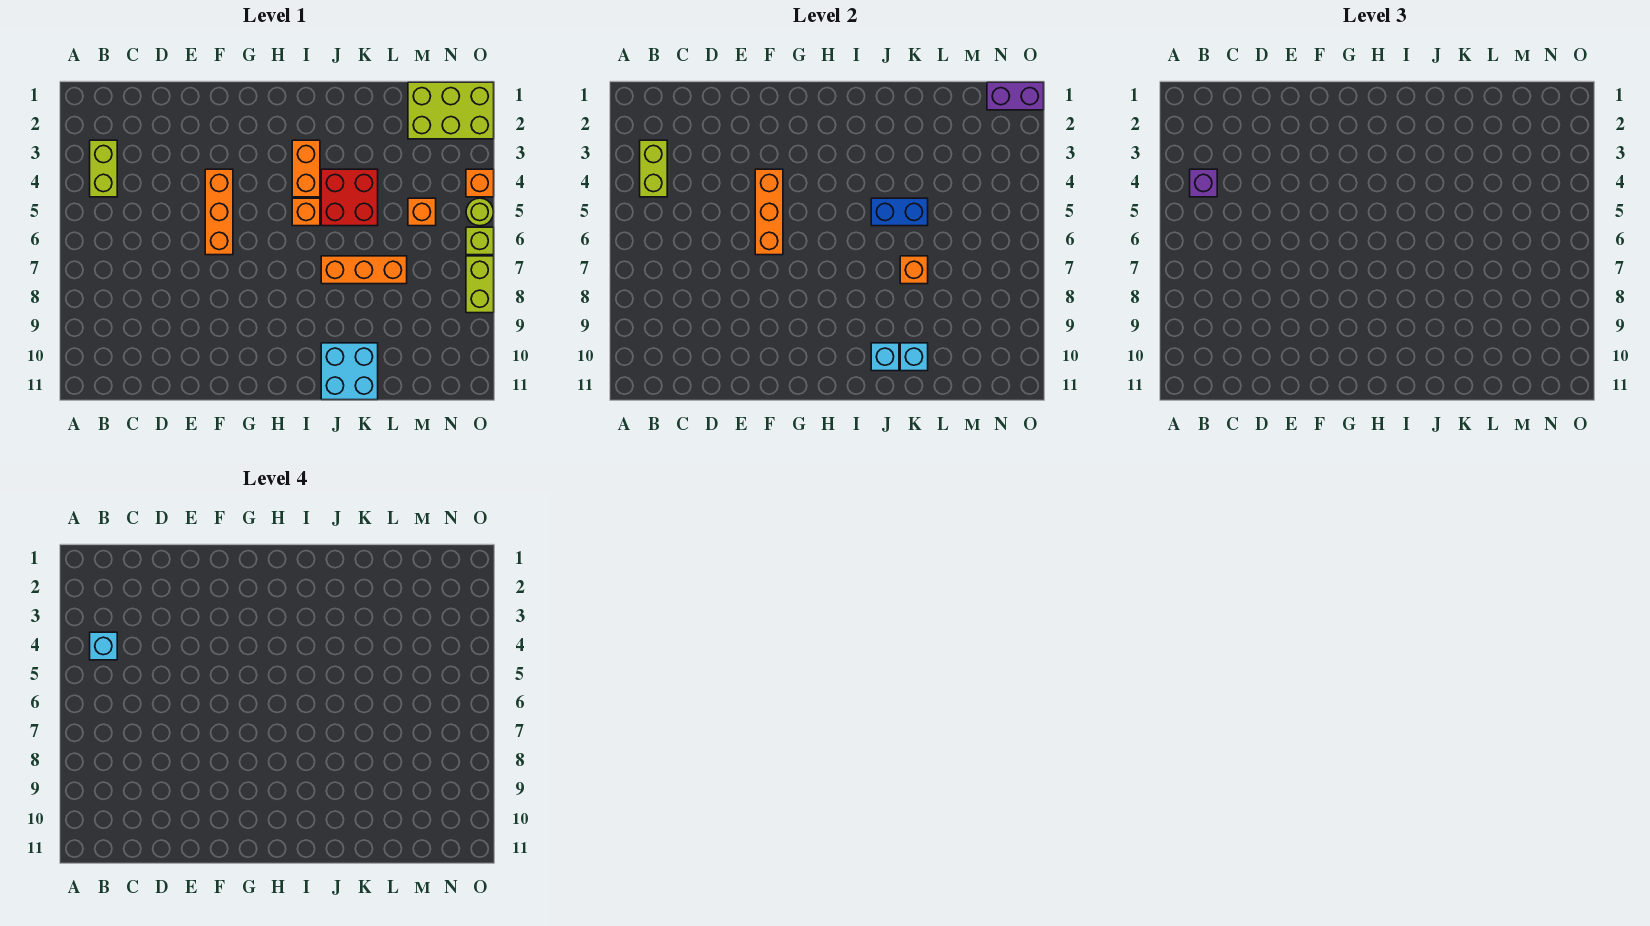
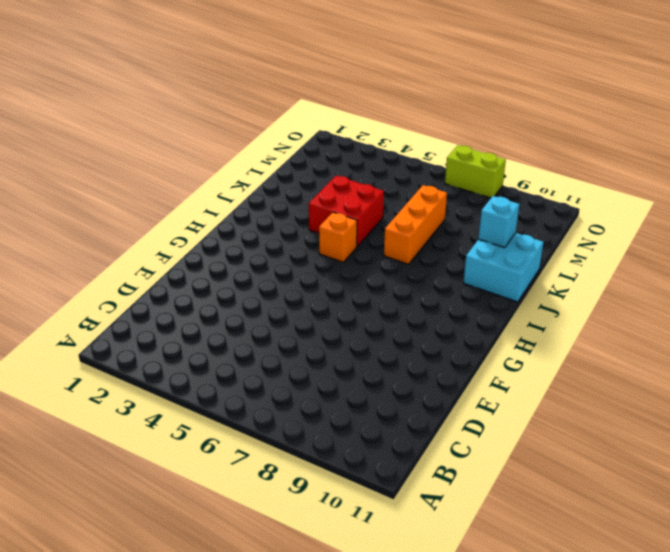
none -> lime brick B3:B4 level 1
none -> orange brick F4:F6 level 1
none -> orange brick I3:I4 level 1

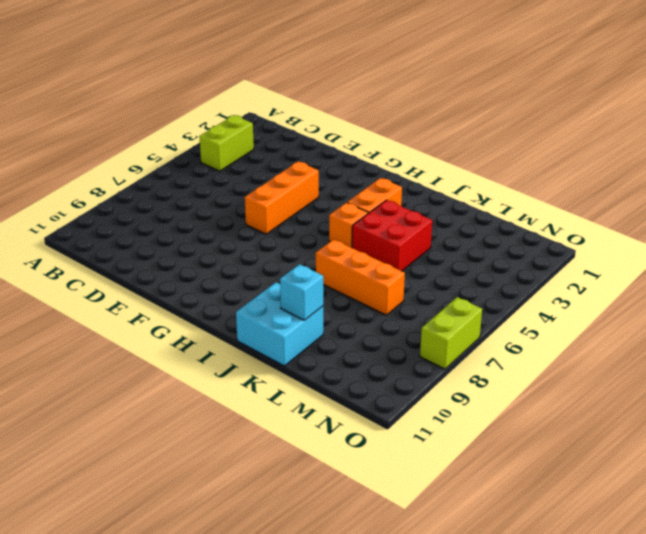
none -> lime brick M1:O2 level 1
none -> orange brick M5 level 1
none -> orange brick O4 level 1

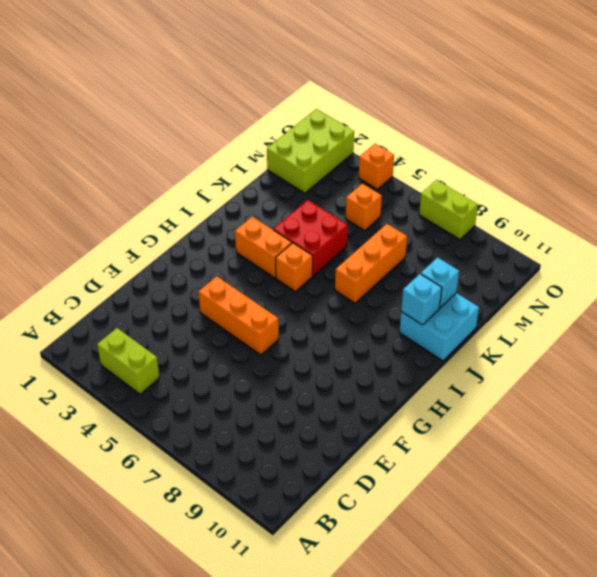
none -> lime round brick O5 level 1
none -> lime brick O6 level 1
none -> lime brick B3:B4 level 2

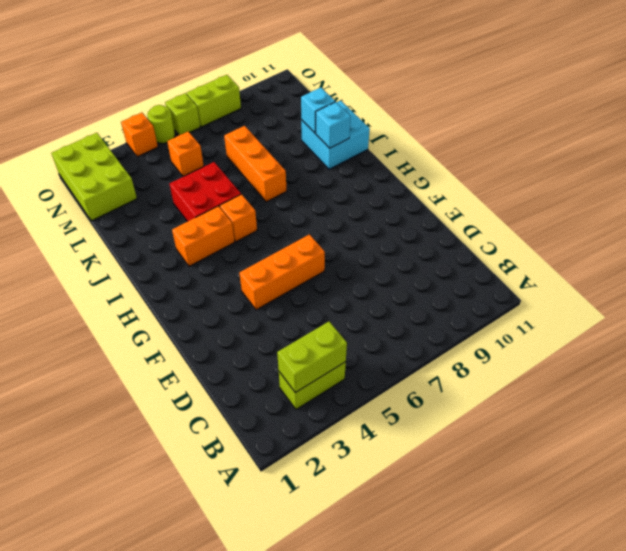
none -> orange brick F4:F6 level 2
none -> blue brick J5:K5 level 2
none -> orange brick K7 level 2

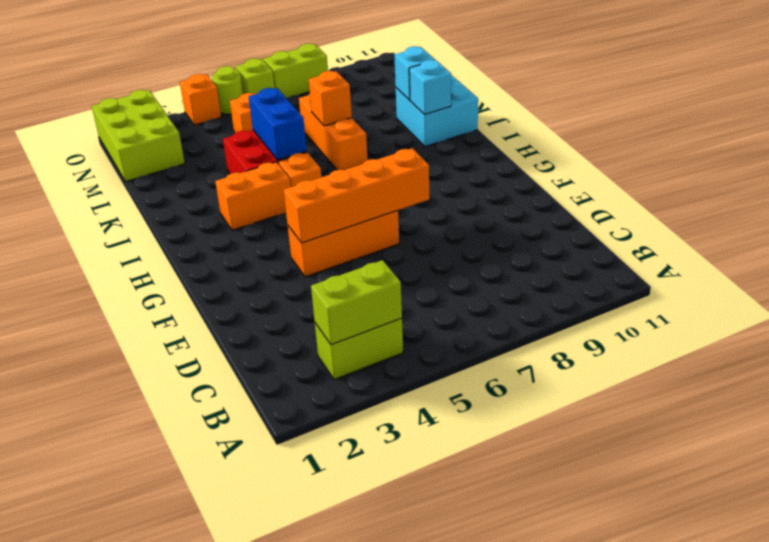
orange brick F4:F7 level 2 -> orange brick F4:F6 level 2
none -> purple brick N1:O1 level 2
none -> purple brick B4 level 3
none -> cyan brick B4 level 4

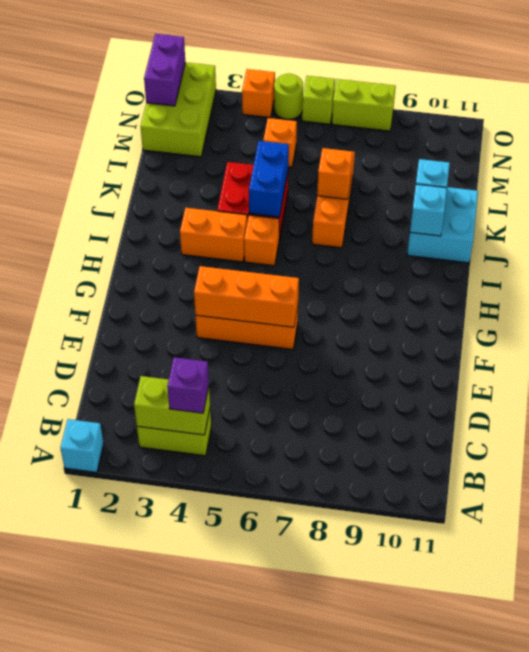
cyan brick A1 level 1 -> cyan brick B4 level 4

